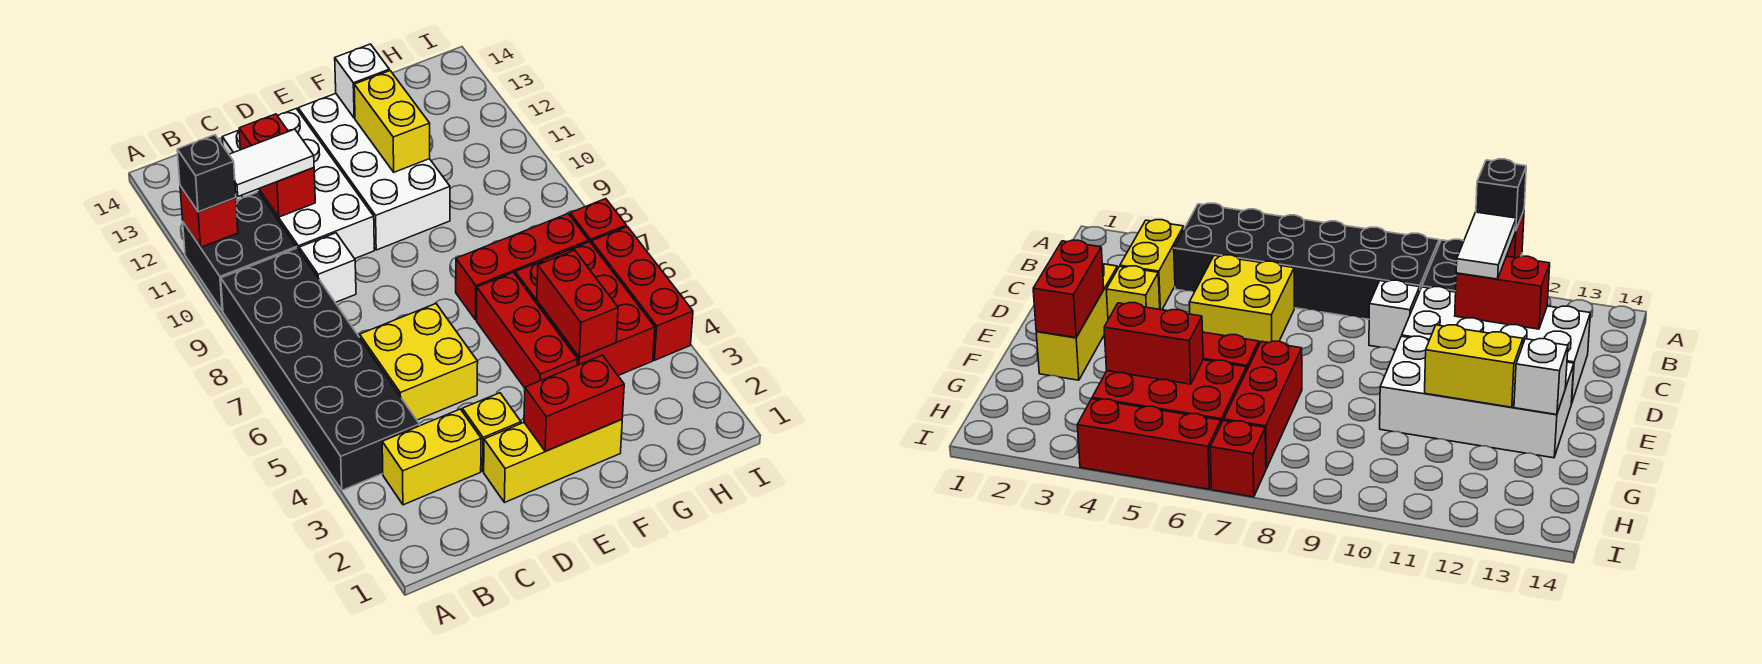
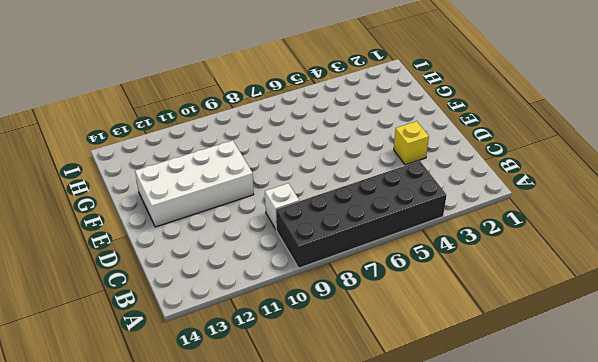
none -> black brick A10:B11 level 1
none -> yellow brick B3:C3 level 1
none -> yellow brick C5:D6 level 1

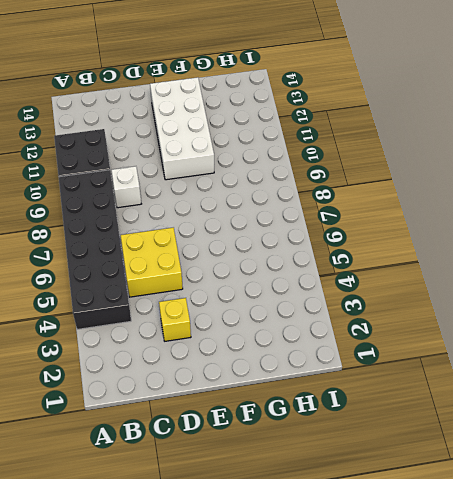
none -> yellow brick B3:C3 level 1
none -> white brick C10:D13 level 1
none -> yellow brick D2:F2 level 1

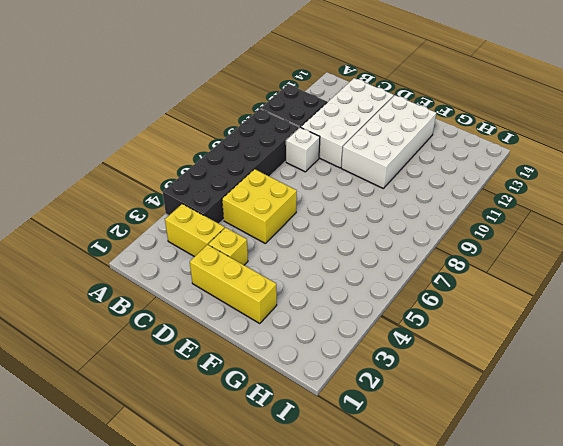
none -> red brick F4:F6 level 1
none -> red brick F7:H7 level 1
none -> red brick G4:H6 level 1

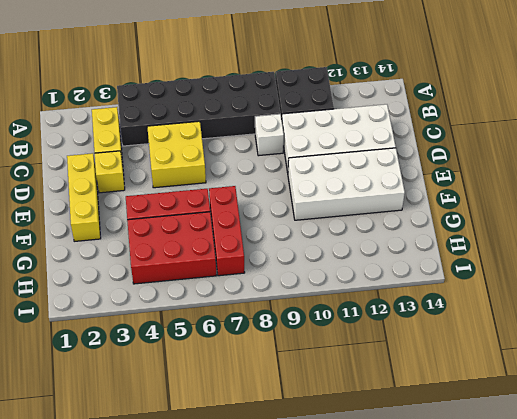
none -> red brick I4:I6 level 1
none -> red brick I7 level 1
none -> red brick A11 level 2

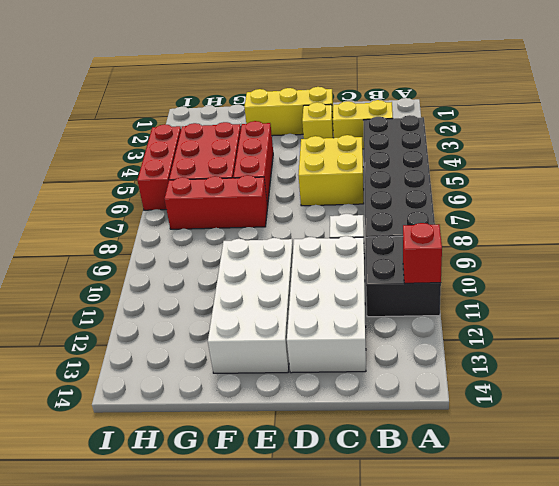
none -> red brick I7 level 1
none -> red brick C11:C12 level 2
none -> red brick E2:F2 level 2

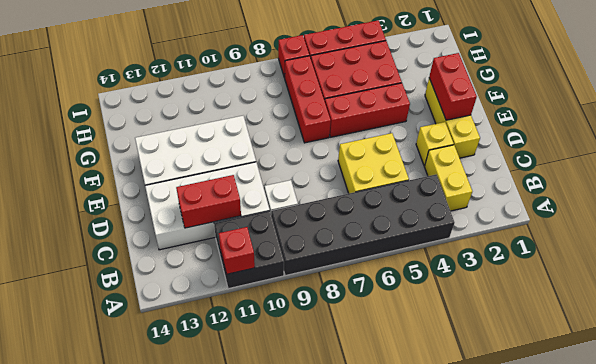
none -> yellow brick F11:F12 level 2
none -> white brick F13 level 2
none -> red brick G4:G5 level 2

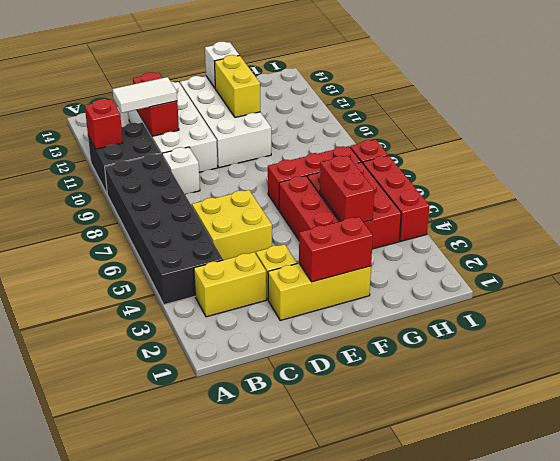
none -> black brick A11 level 3

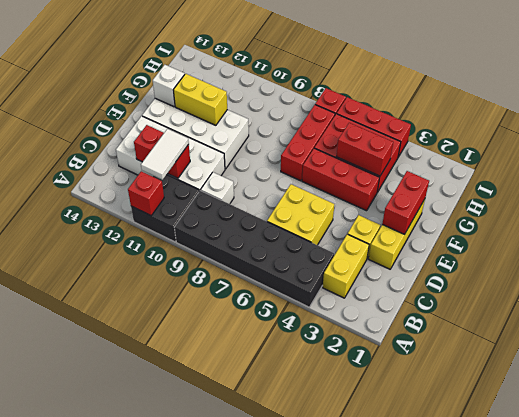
none -> black brick A11 level 3

